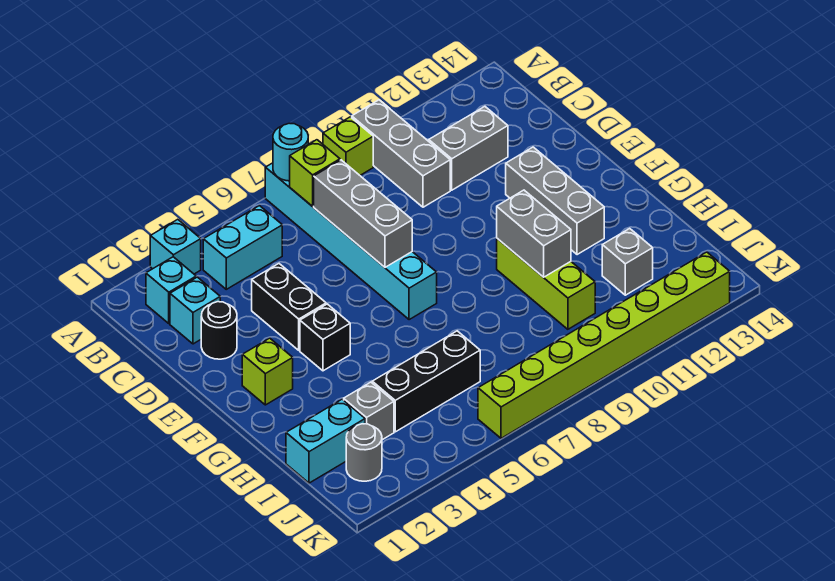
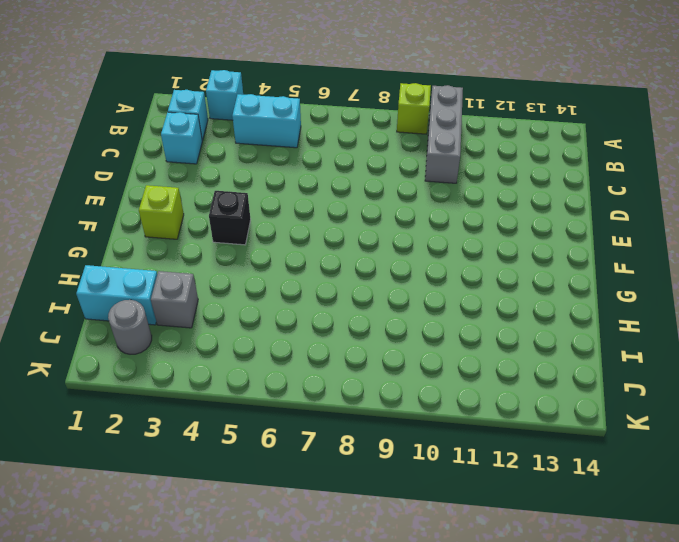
none -> cyan brick A7:F7 level 1
none -> grey brick C11:C12 level 1
none -> black round brick D2 level 1

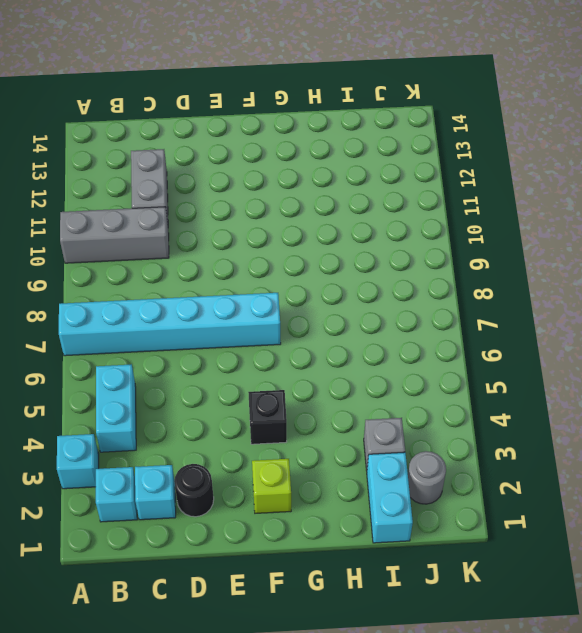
none -> lime brick A9 level 1
none -> black brick D4:E4 level 1
none -> grey brick E12:G12 level 1

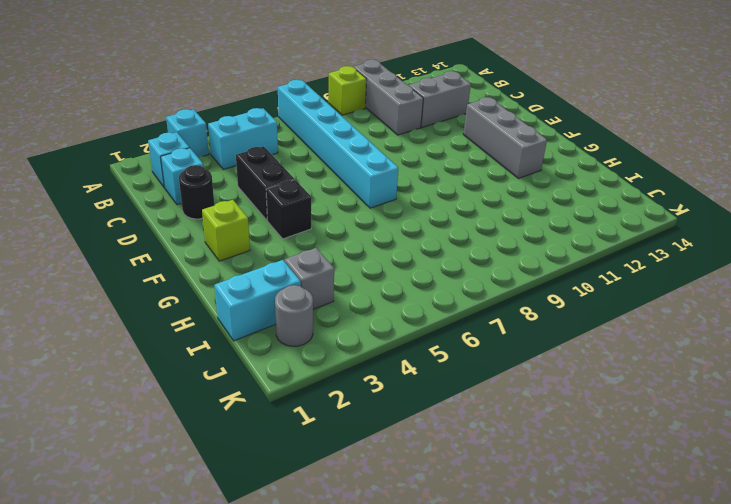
none -> lime brick G10:I10 level 1
none -> black brick I4:I6 level 1
none -> grey brick I12 level 1

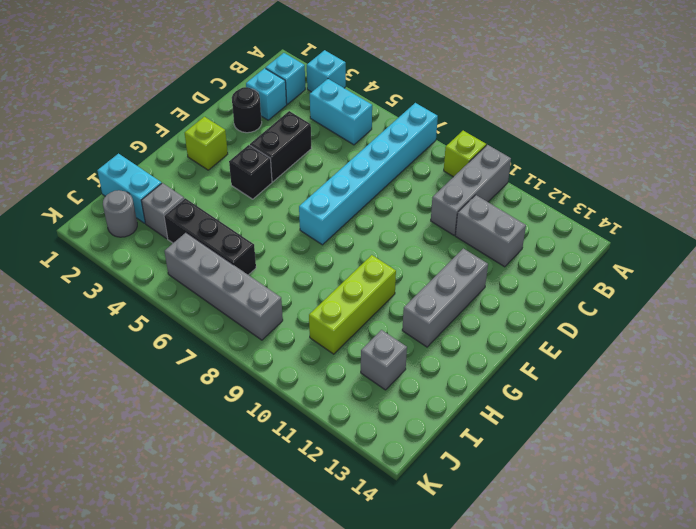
grey brick J5:J8 level 1 -> none
none -> lime brick K6:K13 level 1
none -> cyan round brick A7 level 2
none -> lime brick B7 level 2

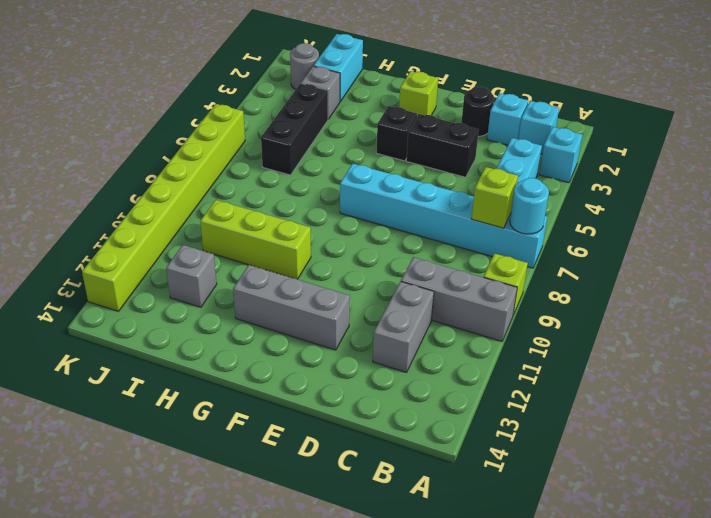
none -> grey brick C7:E7 level 2
none -> grey brick G10:H10 level 2

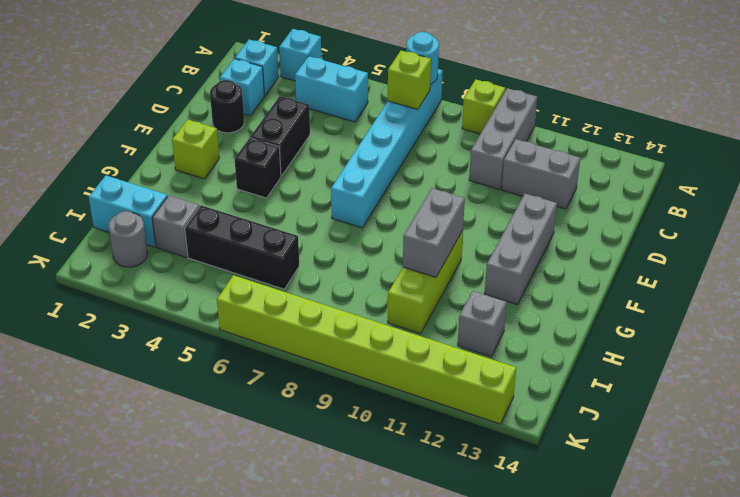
none -> grey brick C7:E7 level 2

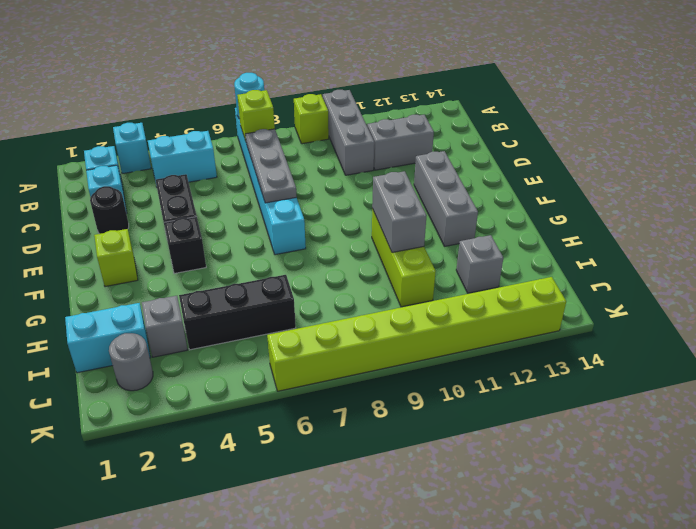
grey plate C7:E7 level 2 -> grey brick C7:E7 level 2

